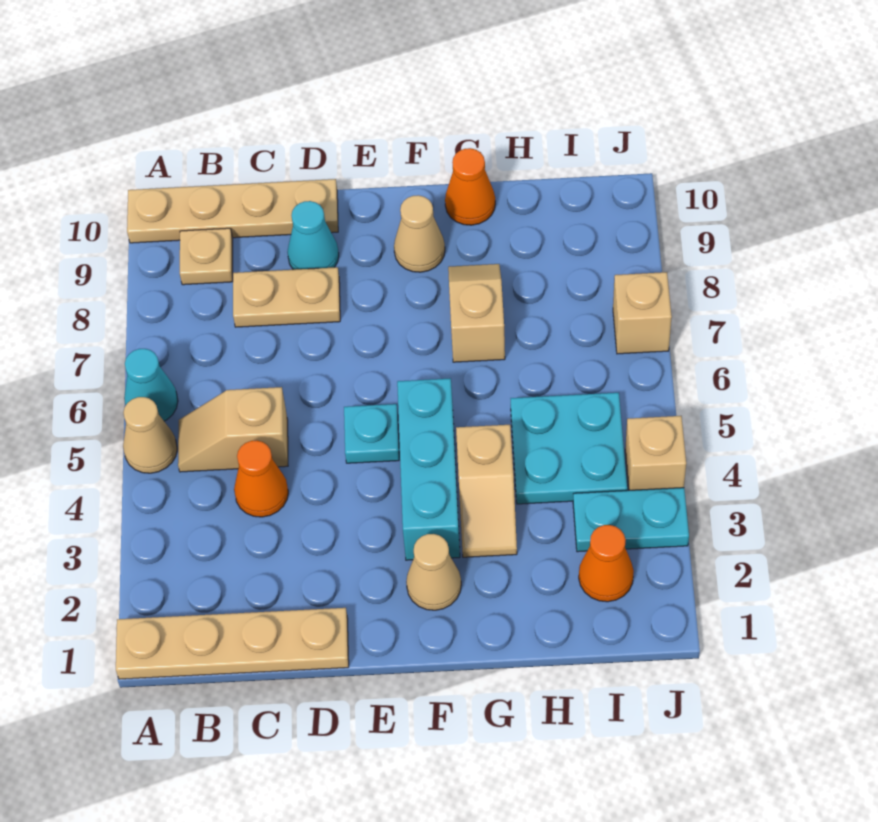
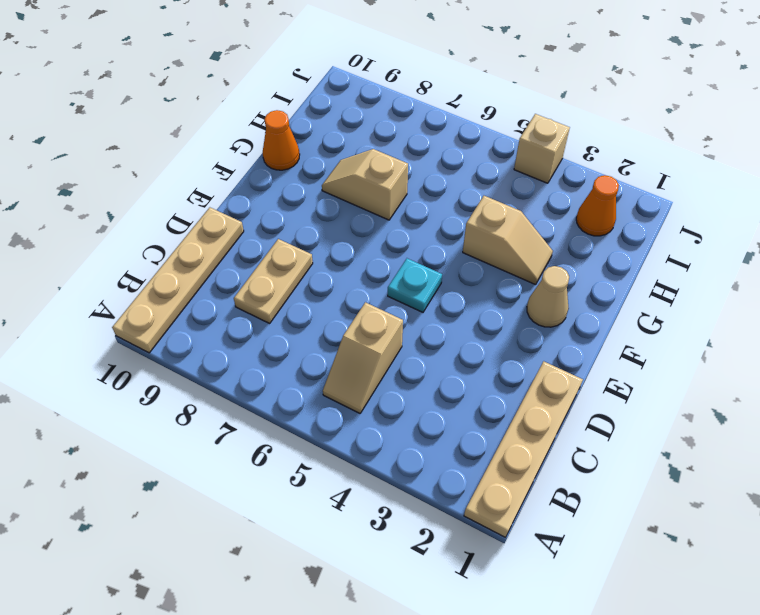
none -> tan cone A5 level 1
none -> cyan cone A6 level 1
none -> tan plate B9 level 1

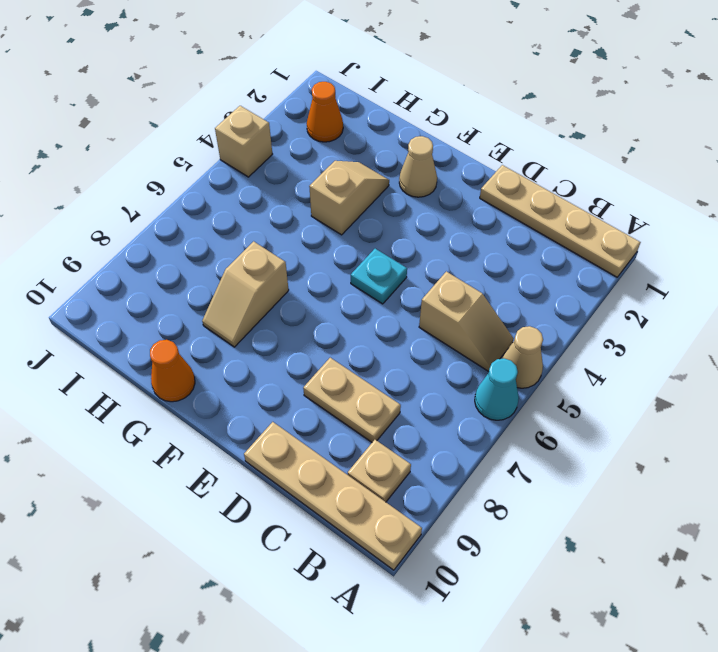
none -> orange cone C4 level 1
none -> cyan cone D9 level 1
none -> cyan brick F3:F5 level 1

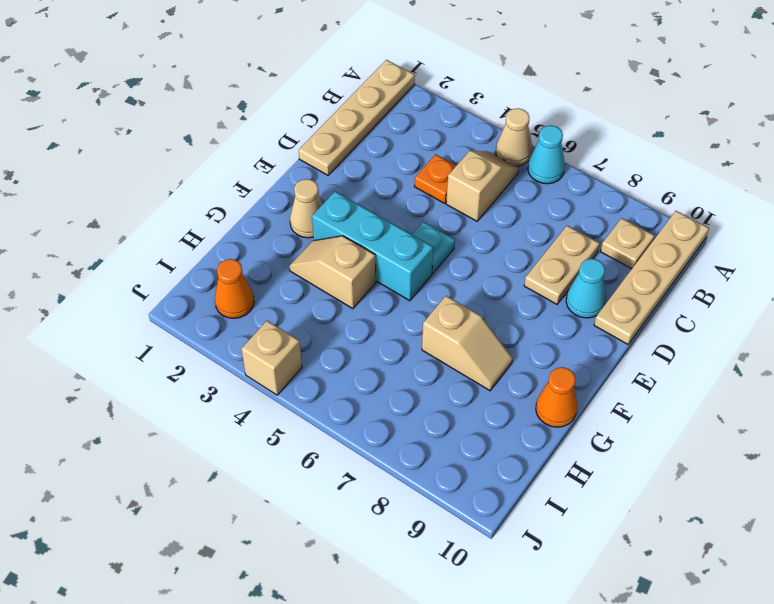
orange plate C4 level 1 -> orange cone C4 level 1
none -> tan cone F9 level 1
none -> cyan plate H4:I5 level 1
none -> cyan plate I3:J3 level 1

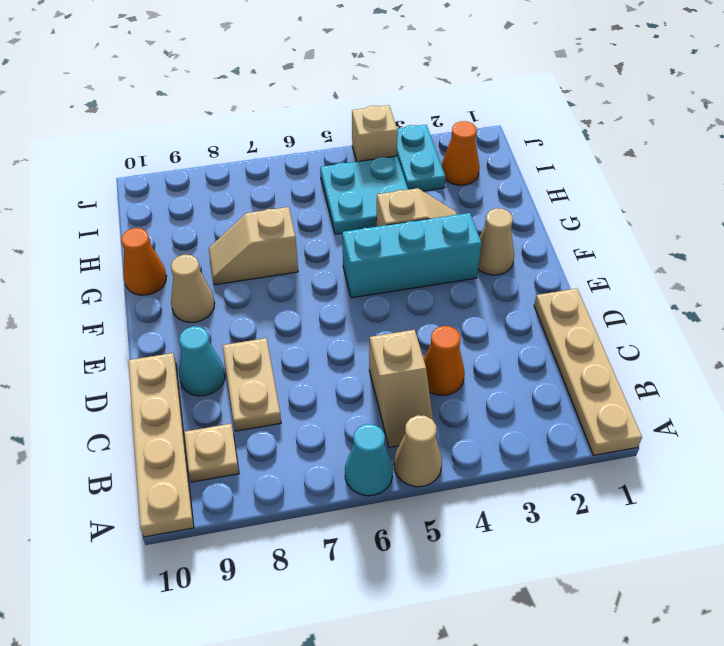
none -> cyan plate E5 level 1
none -> tan brick J7 level 1

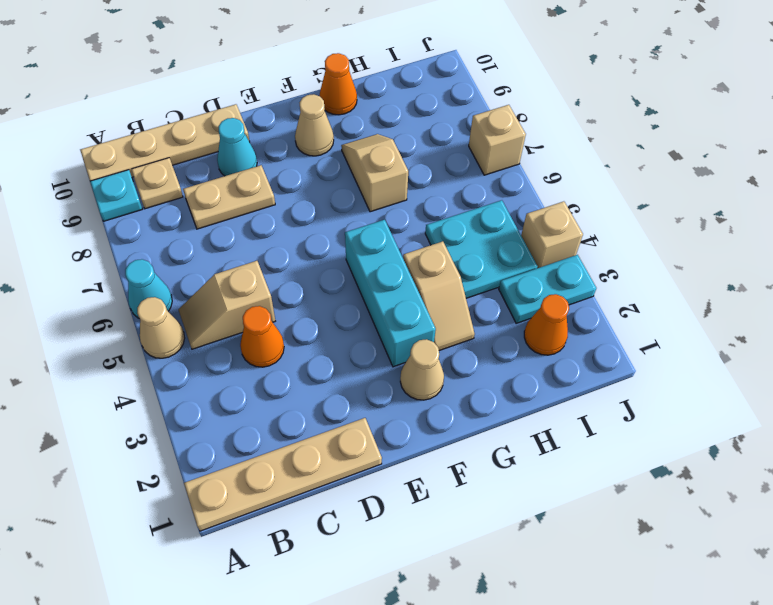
cyan plate A9 level 1 -> cyan plate E5 level 1

